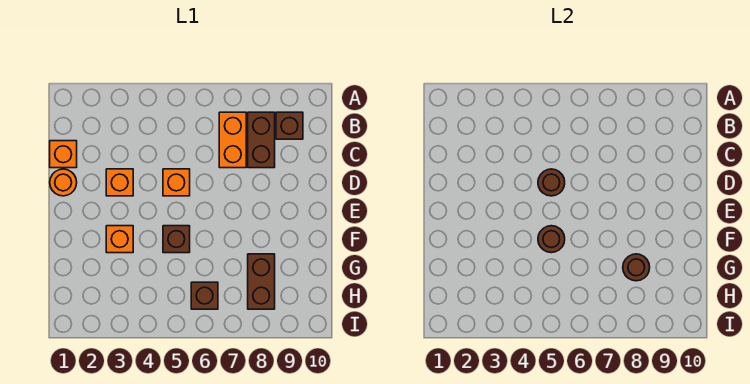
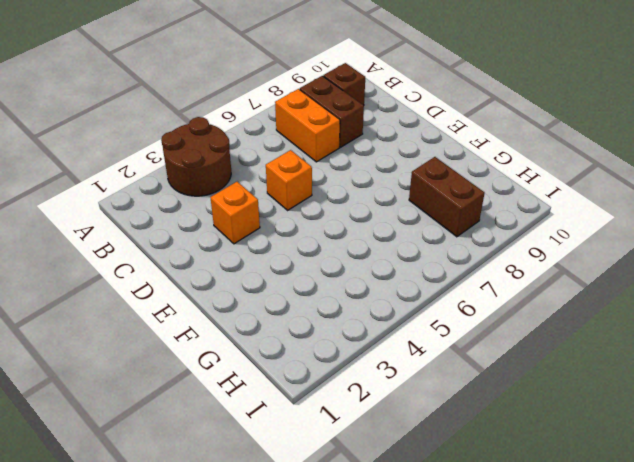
brown round brick A3:B4 level 1 -> none
none -> orange brick C1 level 1
none -> orange round brick D1 level 1
none -> orange brick F3 level 1

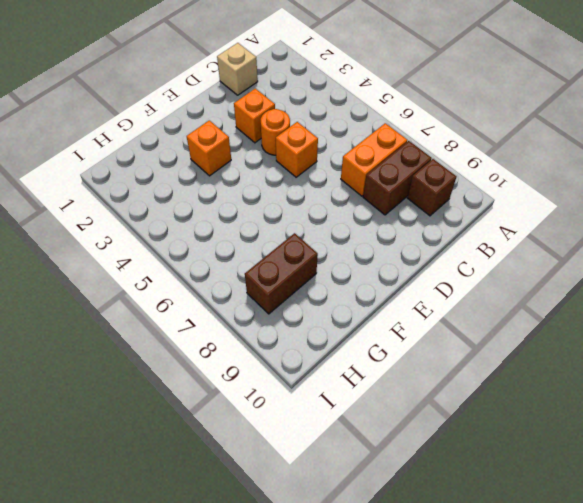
tan brick C1 level 1 -> orange brick C1 level 1
orange round brick D4 level 1 -> orange round brick D1 level 1
none -> brown brick F5 level 1
none -> brown brick H6 level 1
none -> brown round brick D5 level 2

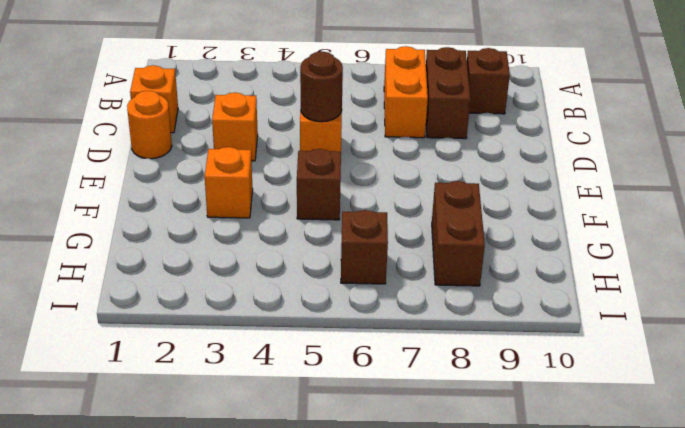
none -> brown round brick F5 level 2
none -> brown round brick G8 level 2

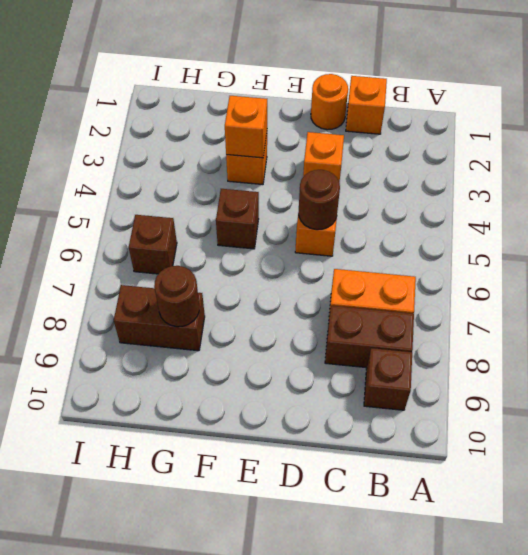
orange brick F3 level 2 -> none
none -> brown round brick F5 level 2

